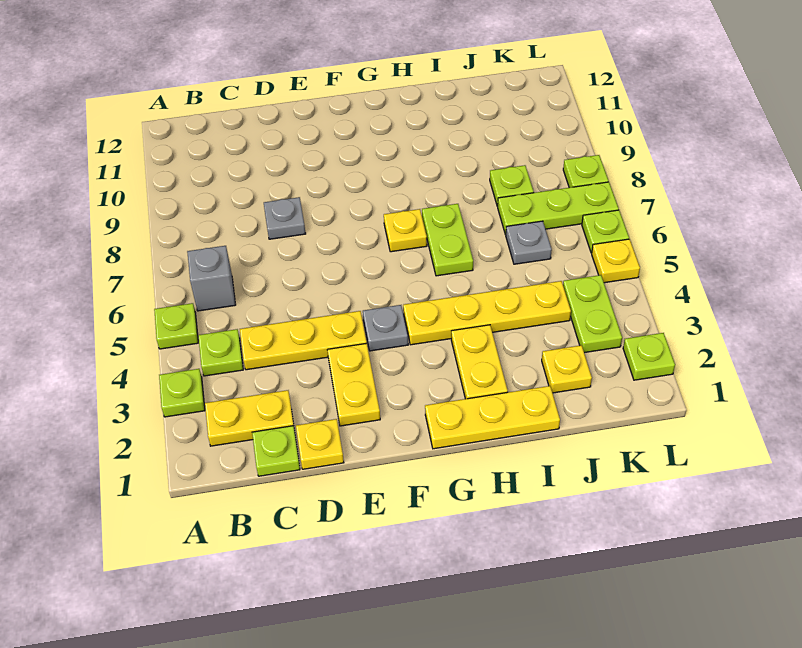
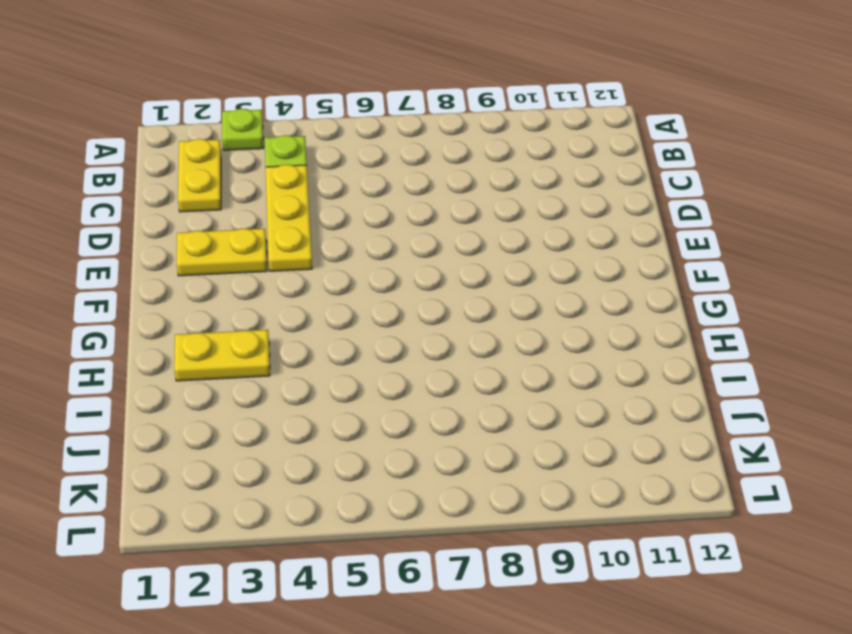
none -> lime plate A5 level 1
none -> grey brick B6 level 1
none -> lime plate C1 level 1

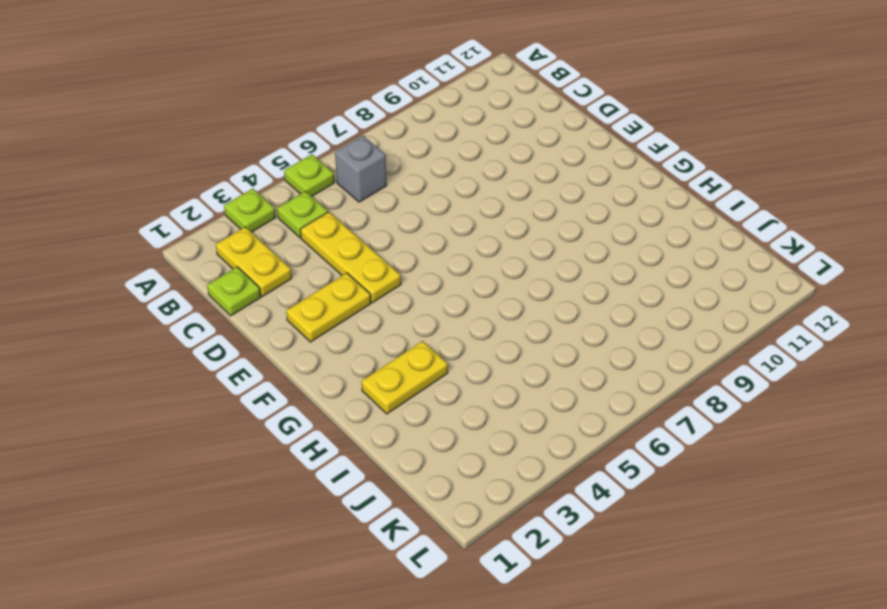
none -> yellow plate D1 level 1
none -> grey plate D8 level 1
none -> grey plate F4 level 1

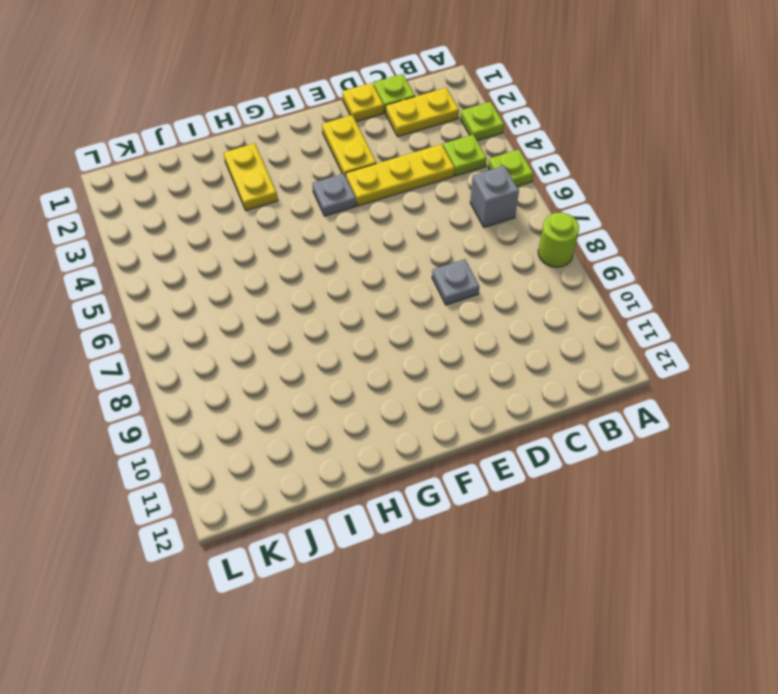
lime round brick A8 level 1 -> none
none -> yellow plate G1:I1 level 1
none -> yellow plate G4:J4 level 1
none -> yellow plate G7 level 1

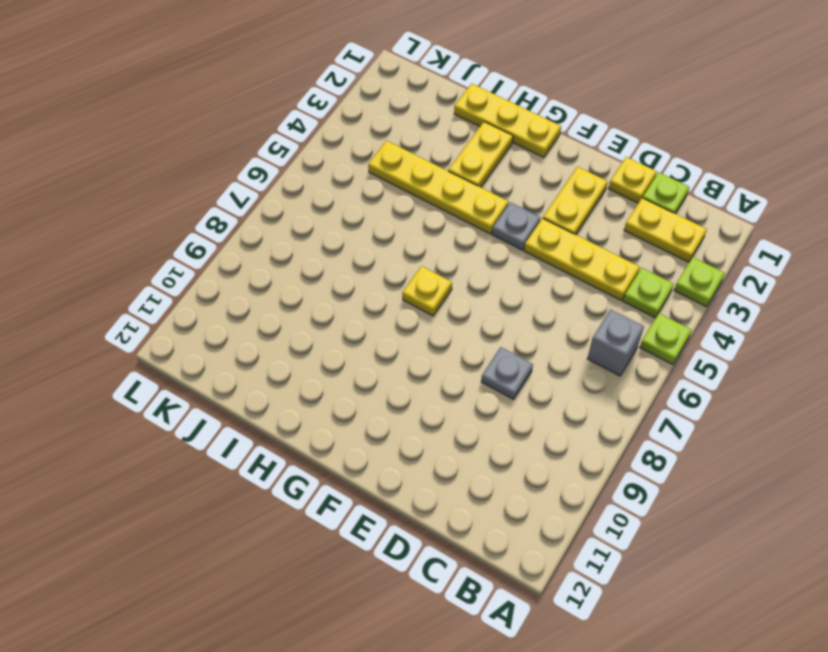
none -> lime plate H6:H7 level 1
none -> yellow plate J2 level 1
none -> grey plate J6 level 1

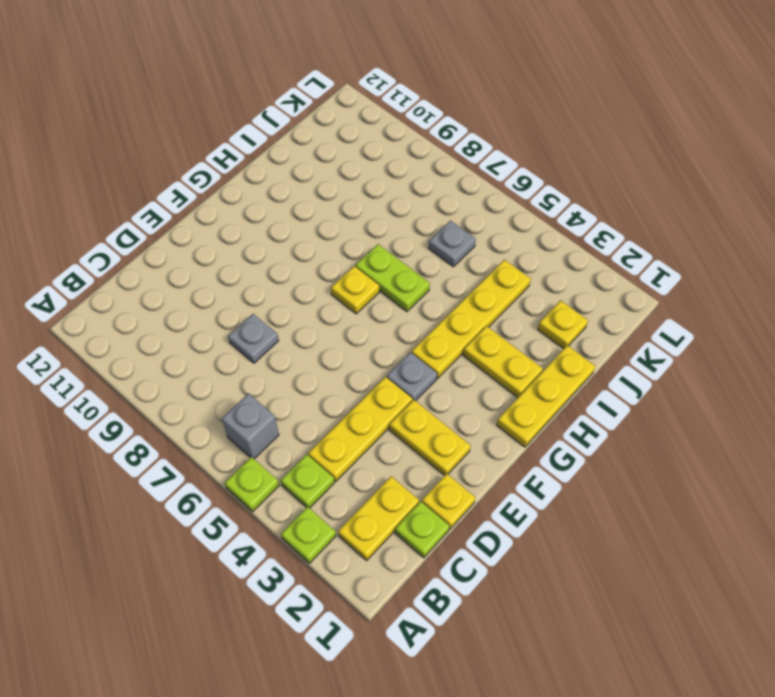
none -> lime plate J7:L7 level 1
none -> lime plate J8 level 1
none -> lime plate K3:K4 level 1

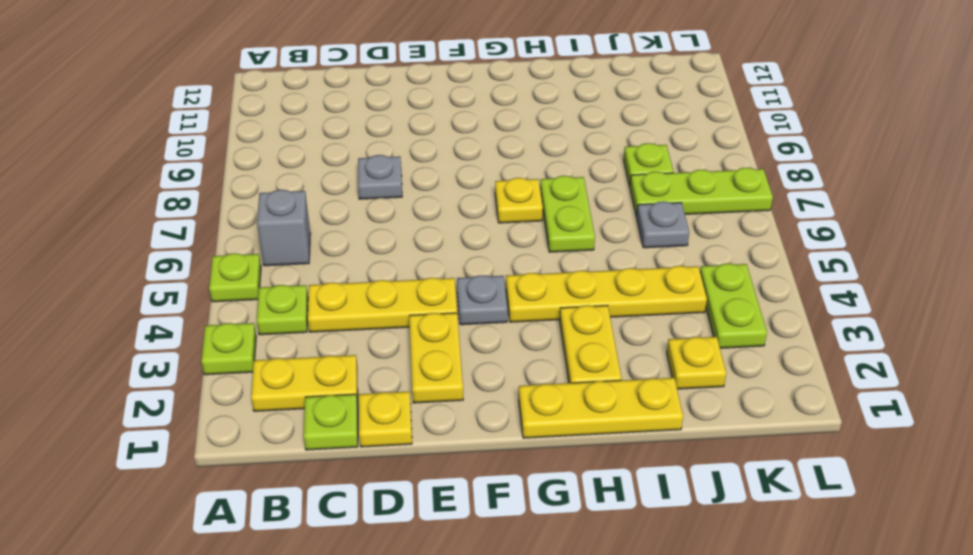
none -> lime plate L2 level 1
none -> yellow plate L5 level 1
none -> lime plate L6 level 1

